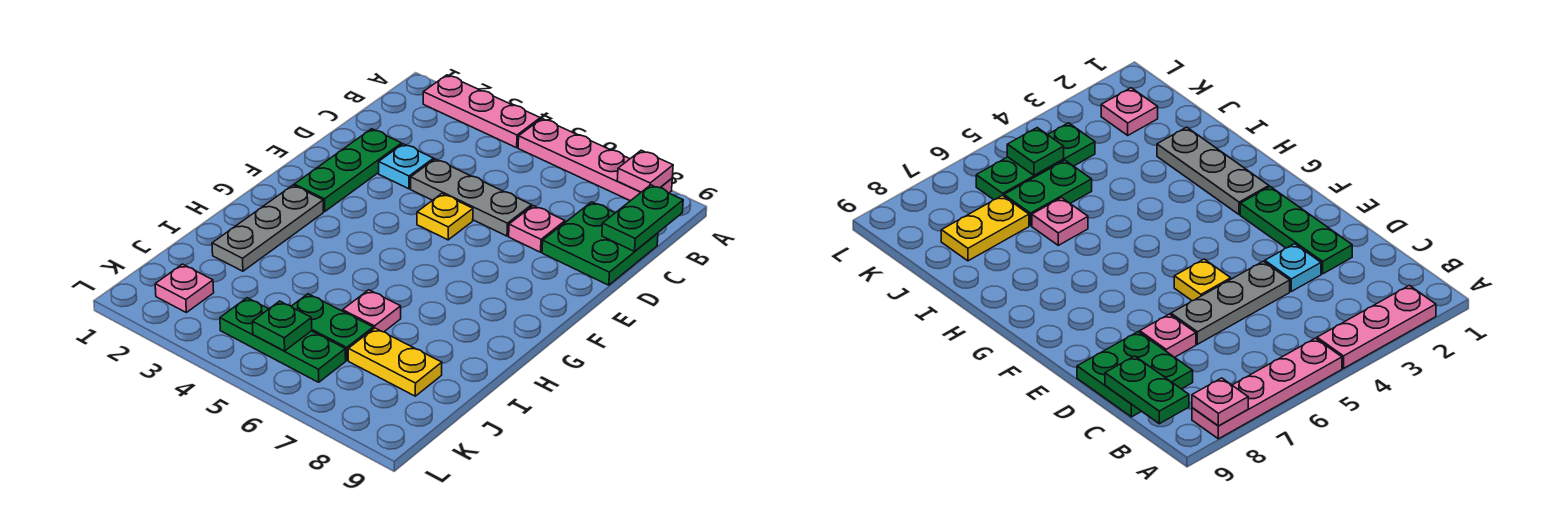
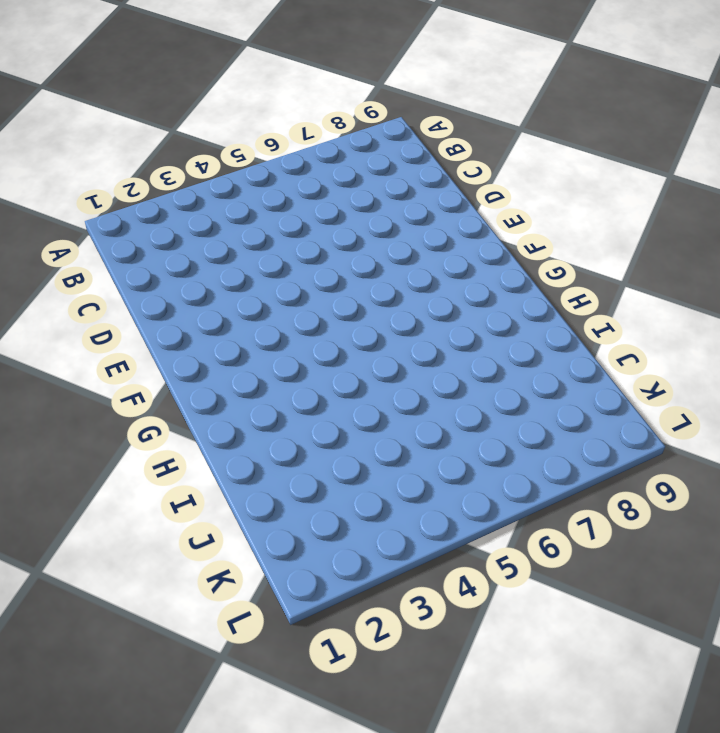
none -> pink plate A2:A4 level 1
none -> pink plate A5:A8 level 1
none -> green plate C8:D9 level 1

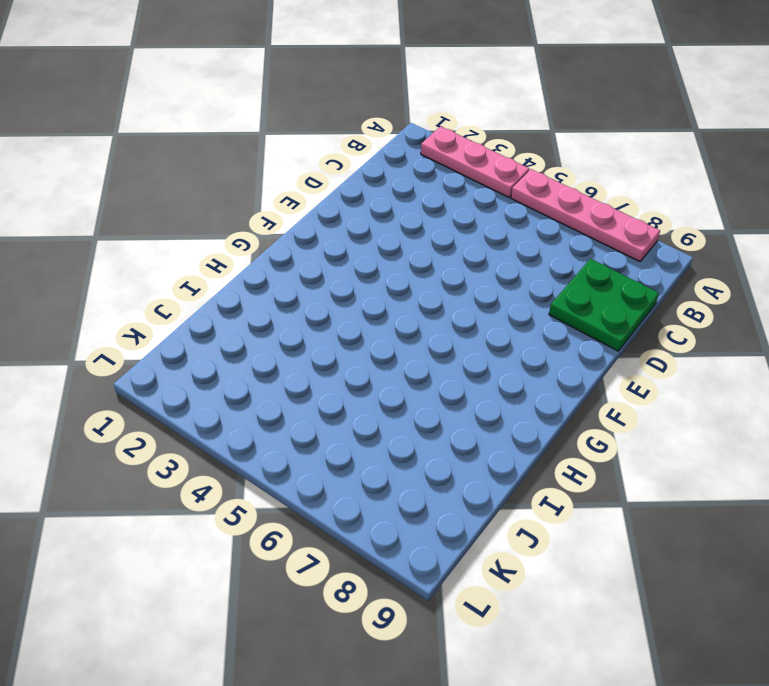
none -> green plate D2:F2 level 1
none -> cyan plate D3 level 1
none -> grey plate D4:D6 level 1

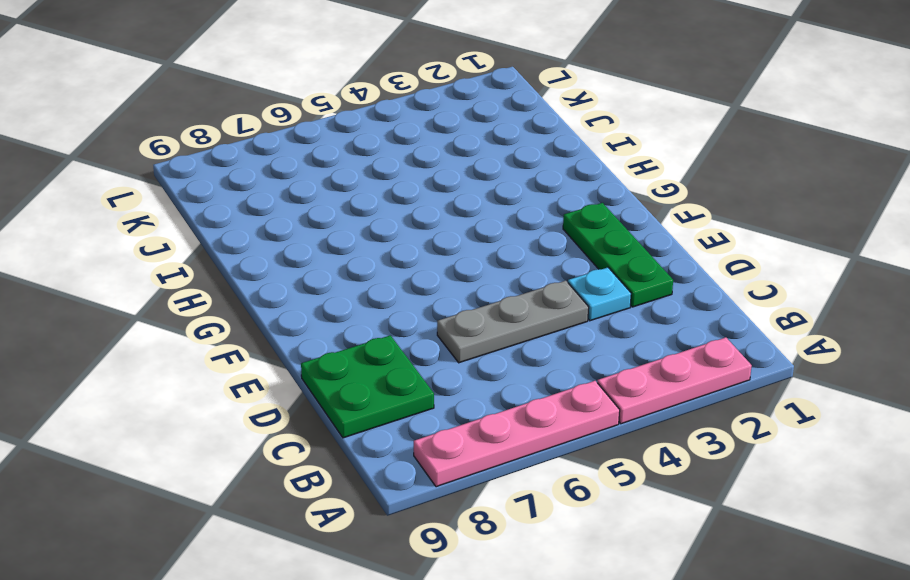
none -> pink plate D7 level 1
none -> yellow plate E5 level 1
none -> grey plate G2:I2 level 1

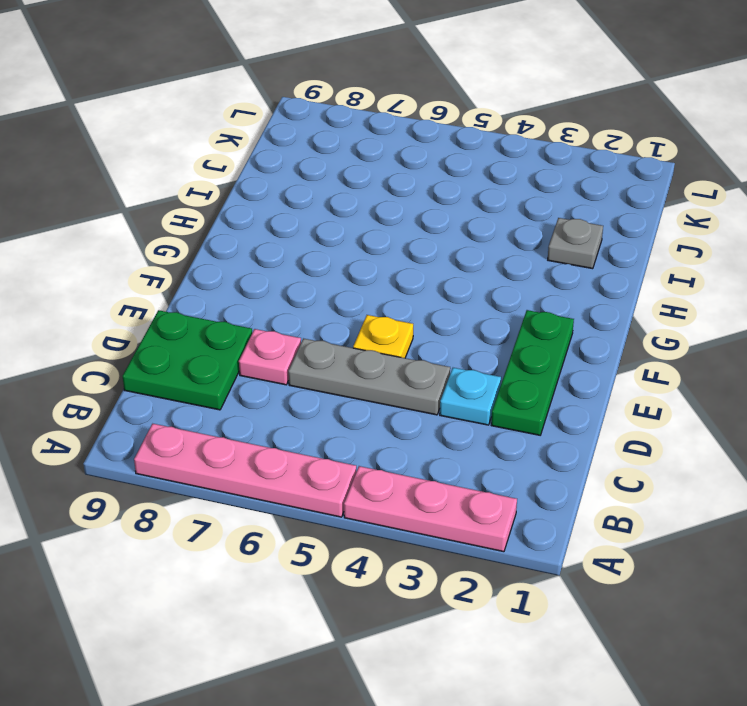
grey plate I2 level 1 -> grey plate G2:I2 level 1
none -> pink plate I6 level 1
none -> green plate J5:J6 level 1
none -> yellow plate J7:J8 level 1

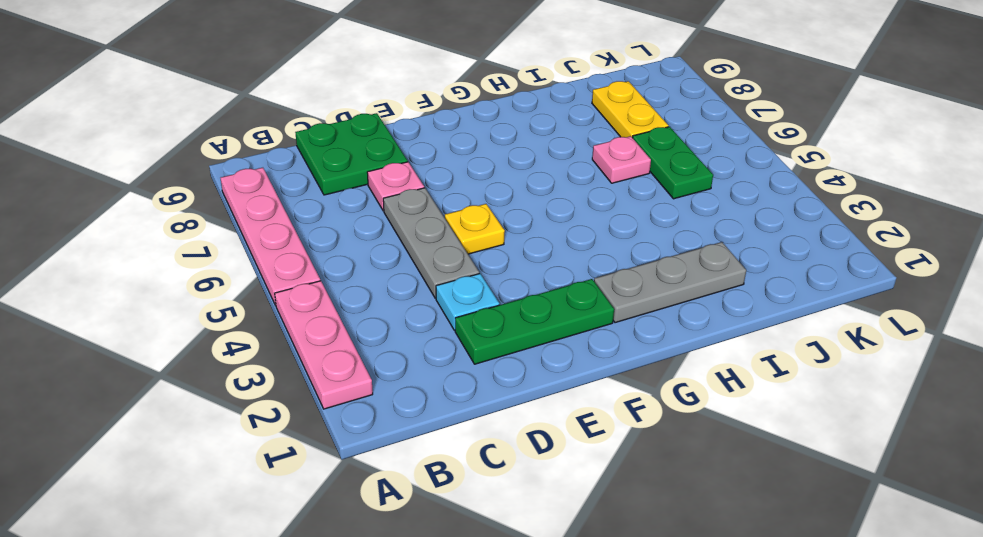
none -> pink plate K2 level 1
none -> green plate K4:K6 level 1
none -> pink plate A8 level 2

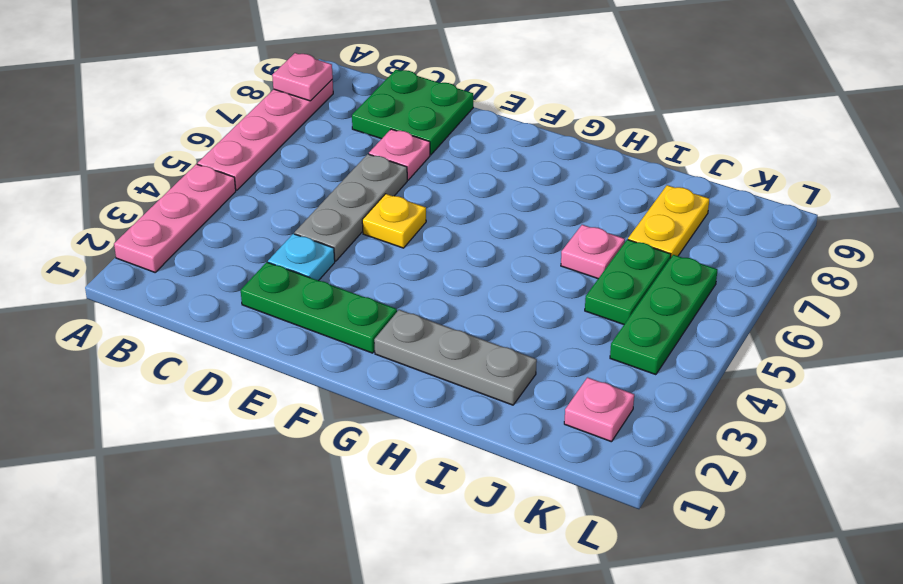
none -> green plate B9:C9 level 2
none -> green plate K5 level 2

